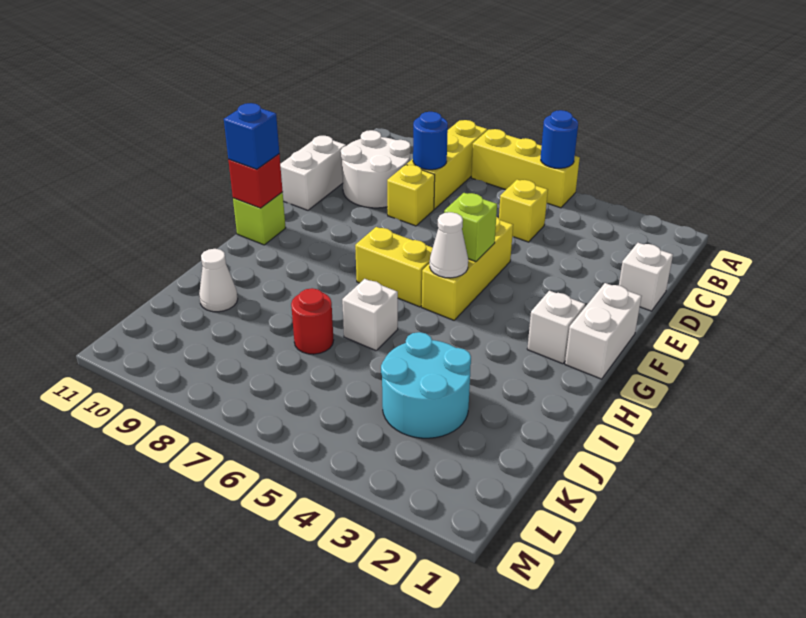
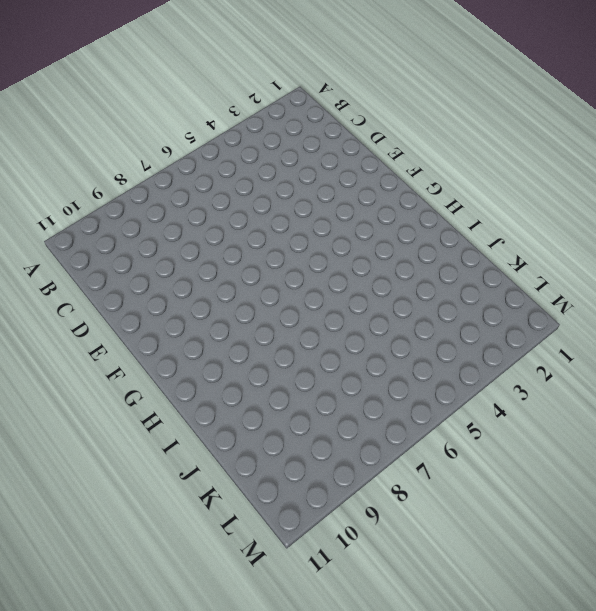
none -> yellow brick A5:A7 level 1
none -> yellow brick A8:C8 level 1
none -> yellow brick C5 level 1

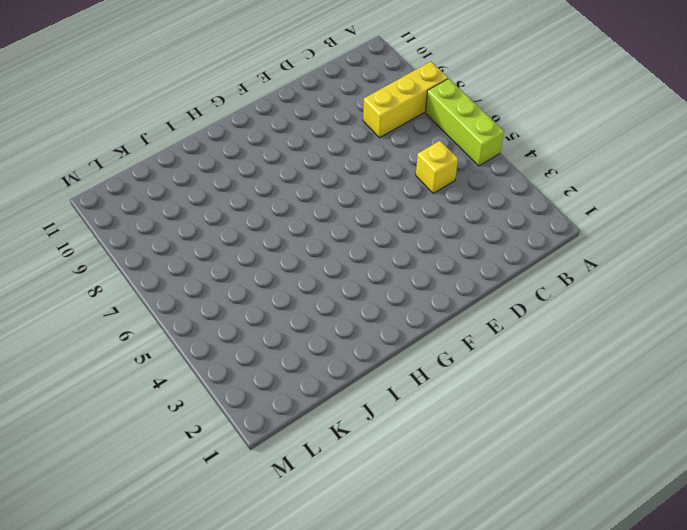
lime brick A5:A7 level 1 -> yellow brick A5:A7 level 1
none -> white round brick C9:D10 level 1
none -> white brick D1 level 1
none -> yellow brick D8 level 1

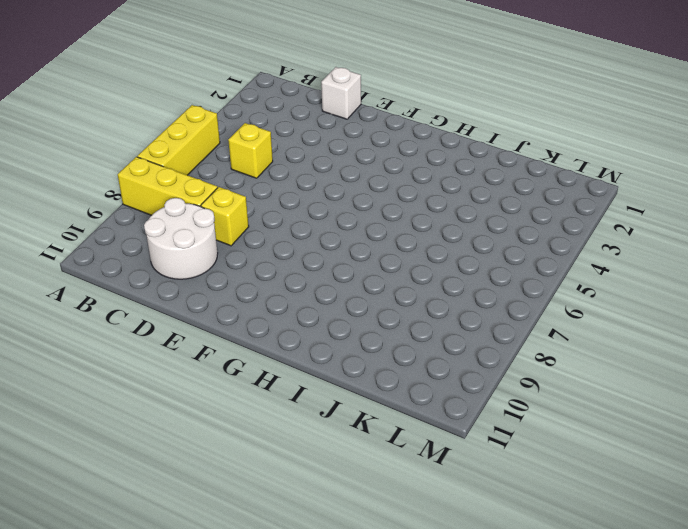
none -> white brick D11:E11 level 1
none -> yellow brick E5:G5 level 1
none -> white brick F1:G1 level 1

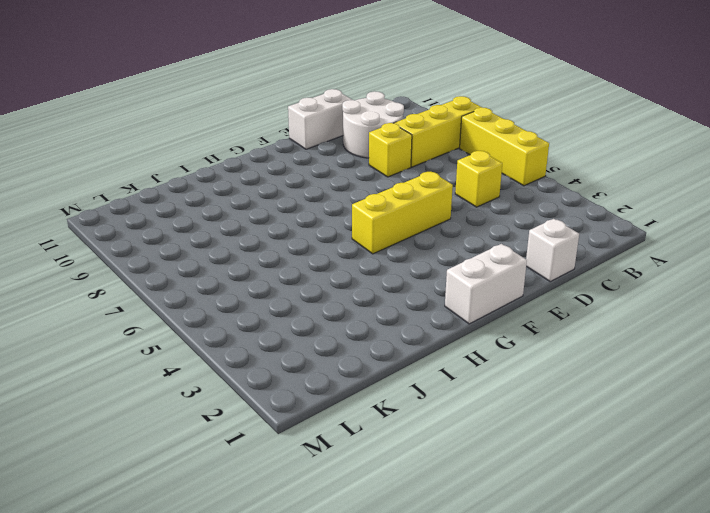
none -> white brick G2 level 1
none -> yellow brick G6:G7 level 1
none -> lime brick G11 level 1

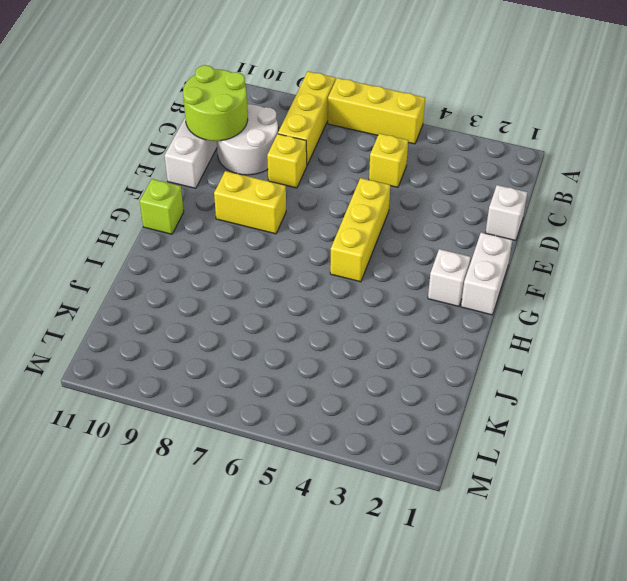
lime round brick C10:D11 level 2 -> none
yellow brick F8:F9 level 1 -> yellow brick G6:G7 level 1
none -> white brick I6 level 1
none -> cyan round brick J3:K4 level 1
none -> red round brick J7 level 1

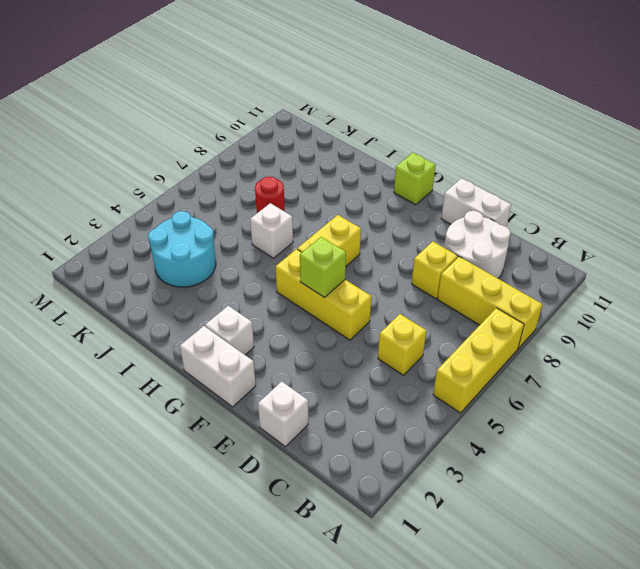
none -> white cone J10 level 1
none -> blue round brick A5 level 2
none -> blue round brick C8 level 2

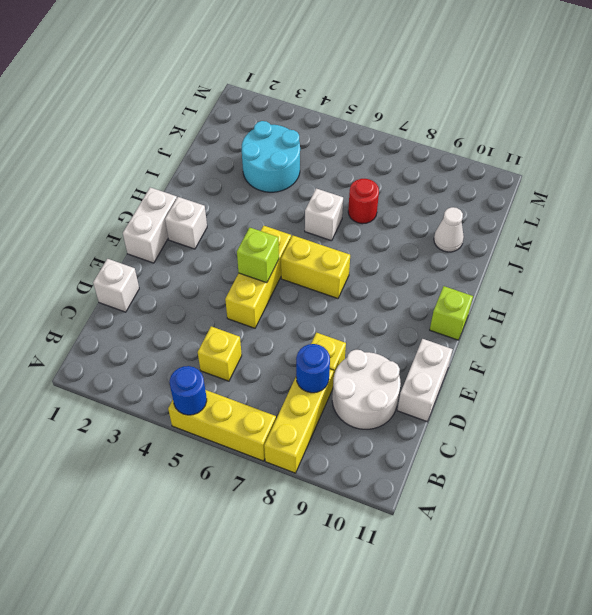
none -> white cone G5 level 2
none -> red brick G11 level 2
none -> blue brick G11 level 3

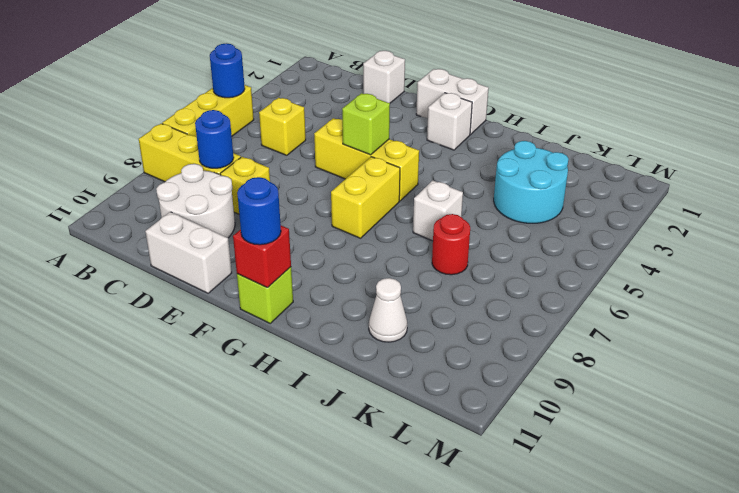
blue round brick G11 level 3 -> blue brick G11 level 3
none -> white cone G5 level 2

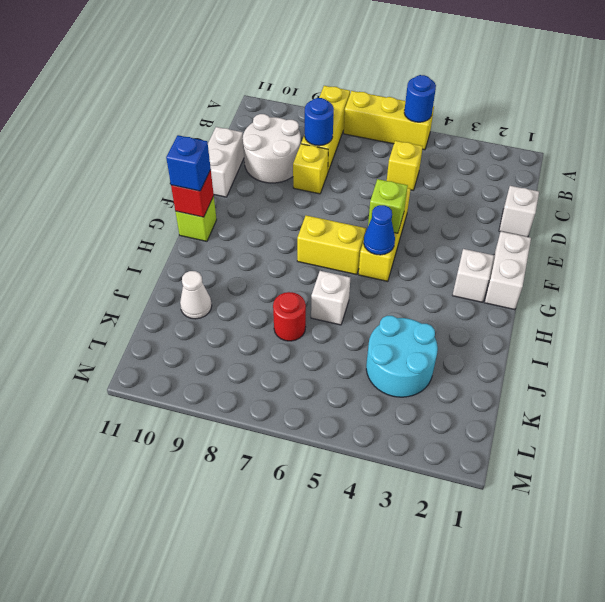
blue cone G5 level 2 -> white cone G5 level 2

